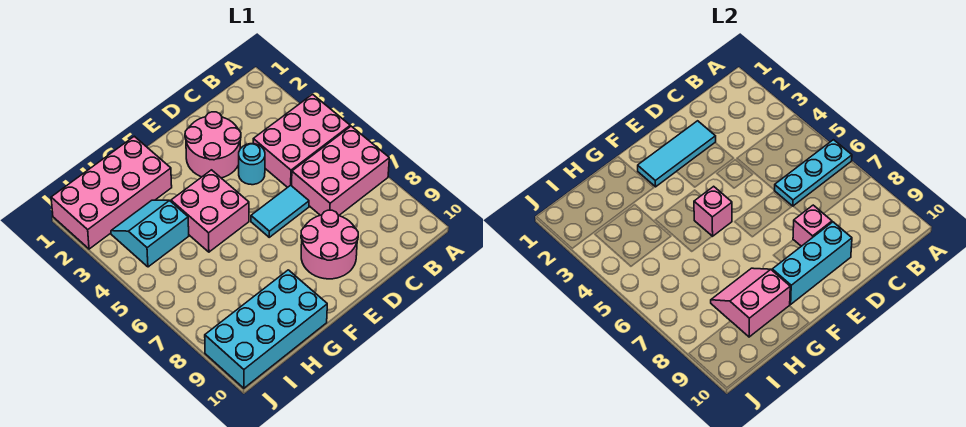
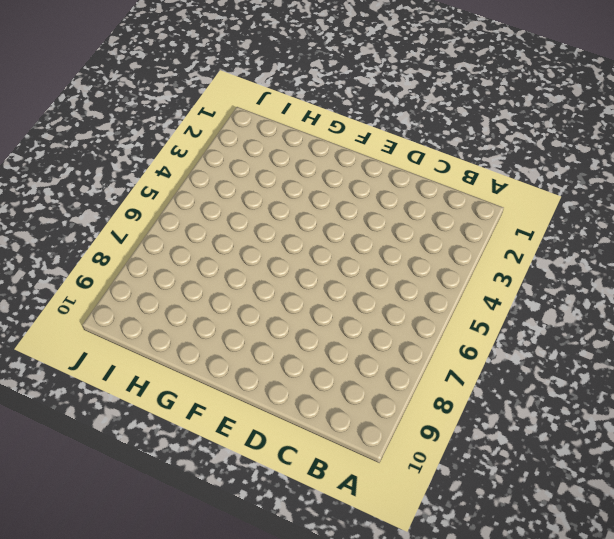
none -> pink brick A4:C5 level 1
none -> pink brick A6:C7 level 1
none -> pink round brick D2:E3 level 1

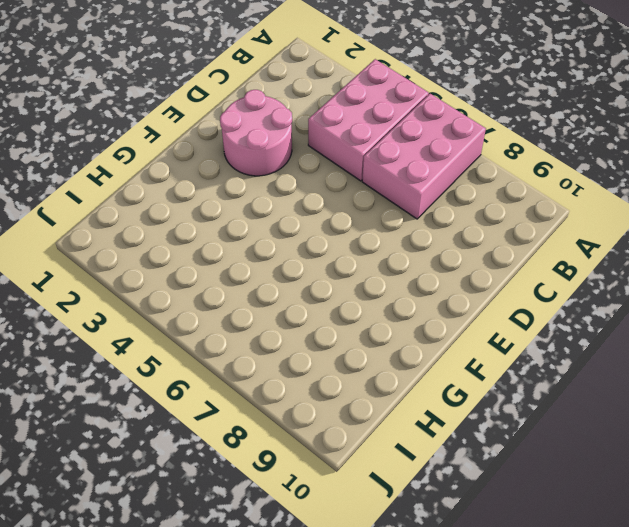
none -> cyan round brick D4 level 1
none -> cyan tile D6:E6 level 1
none -> pink round brick D8:E9 level 1

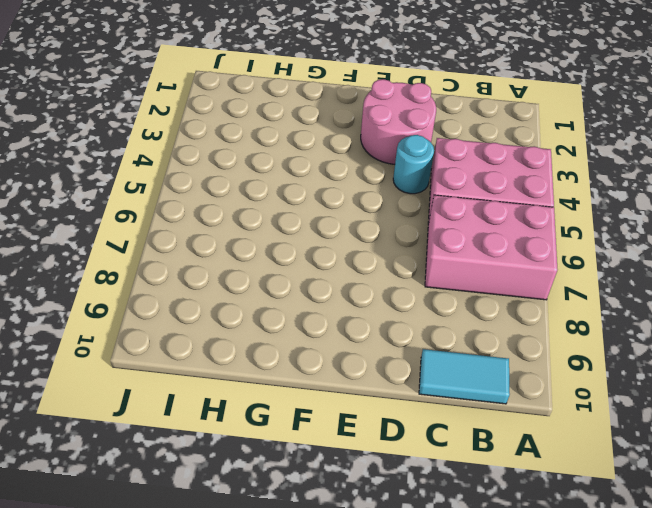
cyan tile B10:C10 level 1 -> cyan tile D6:E6 level 1
none -> pink round brick D8:E9 level 1
none -> pink brick F4:G5 level 1
none -> pink brick G1:J2 level 1

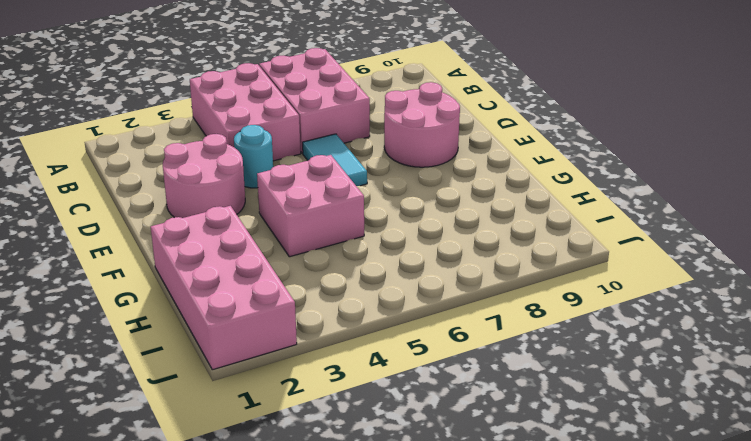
none -> cyan brick G9:J10 level 1
none -> cyan slope H3:I4 level 1 top 4
none -> cyan plate A6:C6 level 2

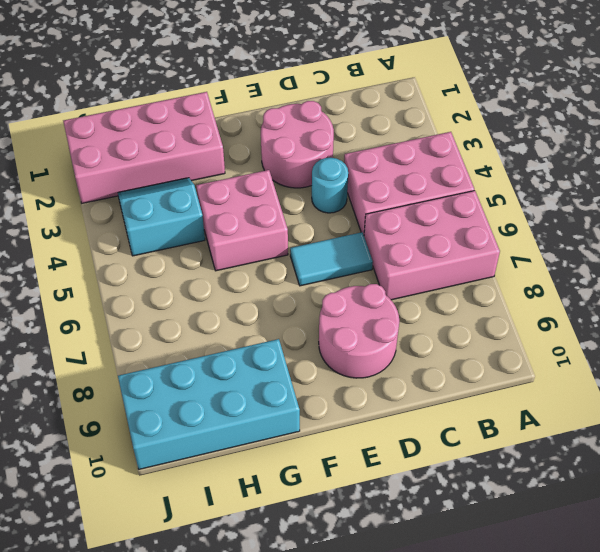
none -> cyan plate A6:C6 level 2
none -> cyan tile D2:F2 level 2
none -> pink brick D8 level 2

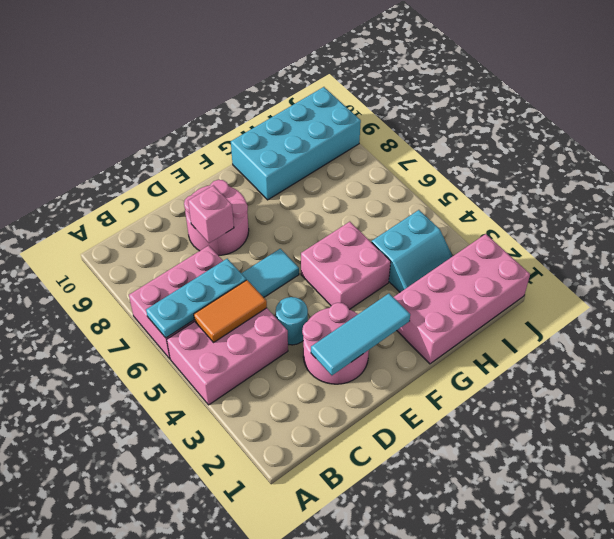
orange tile B5:C5 level 2 -> none
none -> cyan brick D9:F9 level 2
none -> pink brick F5 level 2
none -> pink slope G8:H9 level 2 top 9

